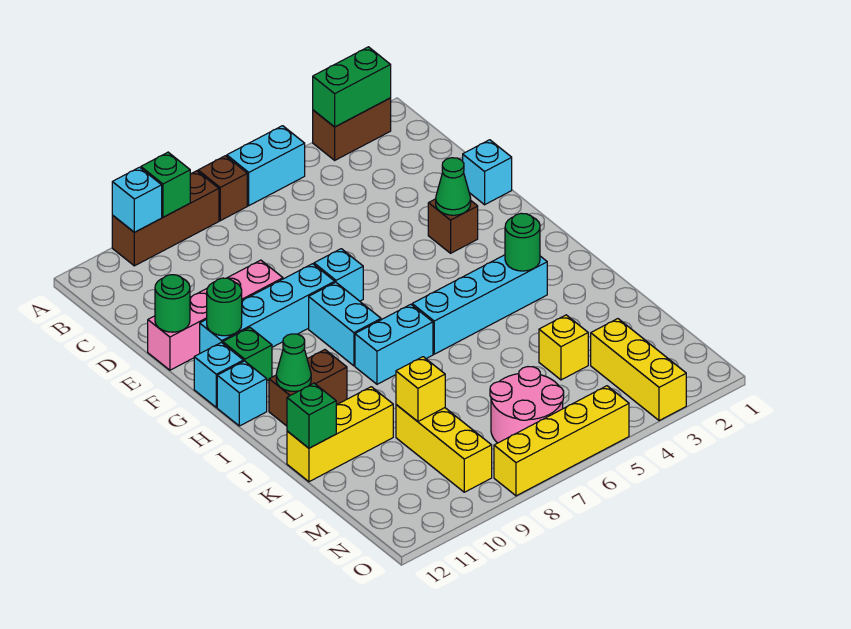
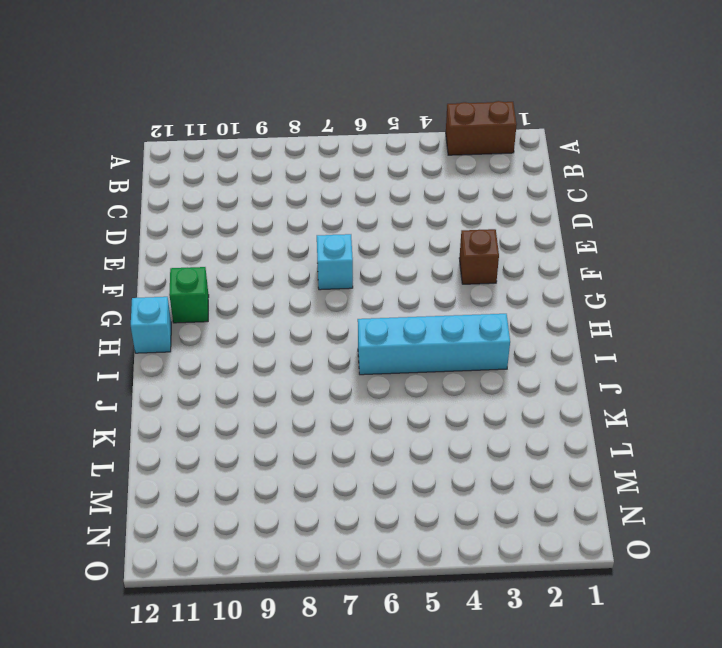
none -> cyan brick A5:A6 level 1
none -> brown brick A7 level 1
none -> brown brick A8:A10 level 1
none -> cyan brick E1 level 1

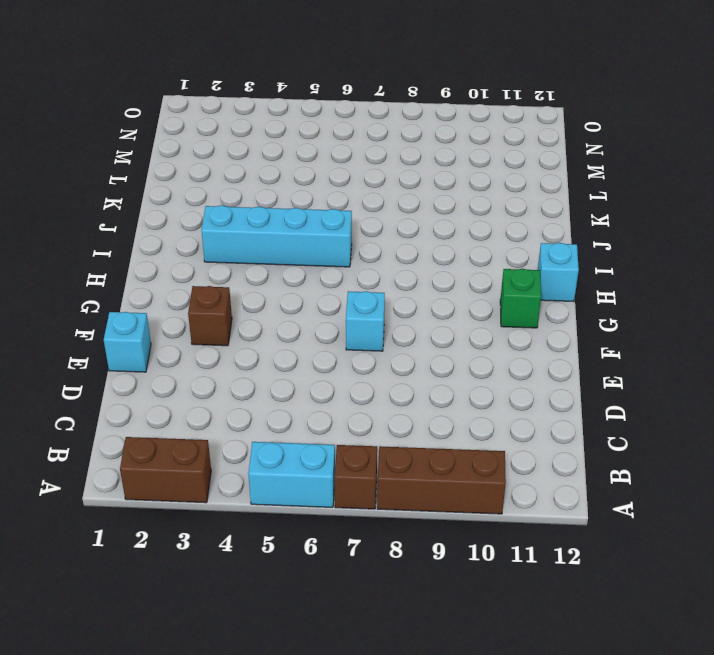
none -> pink brick E9:E12 level 1
none -> cyan brick F8:F11 level 1
none -> cyan brick G8:H8 level 1
none -> cyan brick G12 level 1

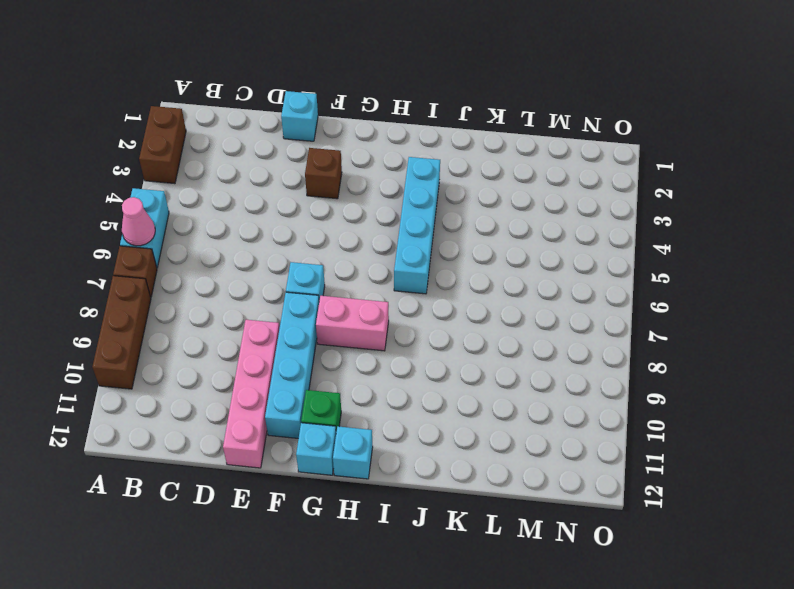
pink cone A6 level 2 -> none
pink brick G8:H8 level 1 -> cyan brick G8:H8 level 1
none -> cyan brick I7:I8 level 1
none -> brown brick I10:I11 level 1
none -> yellow brick K10:K12 level 1
none -> yellow brick L4 level 1

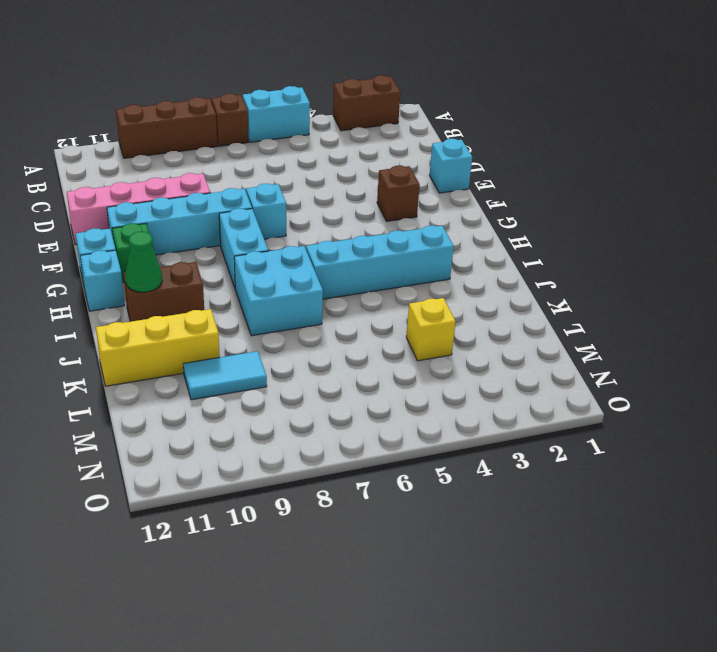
cyan brick I7:J8 level 1 -> cyan brick I7:I8 level 1
cyan tile L9:L10 level 1 -> yellow brick L9:N9 level 1
none -> yellow brick M3:O3 level 1
none -> pink round brick M6:N7 level 1
none -> yellow brick O5:O8 level 1
none -> green brick A2:A3 level 2

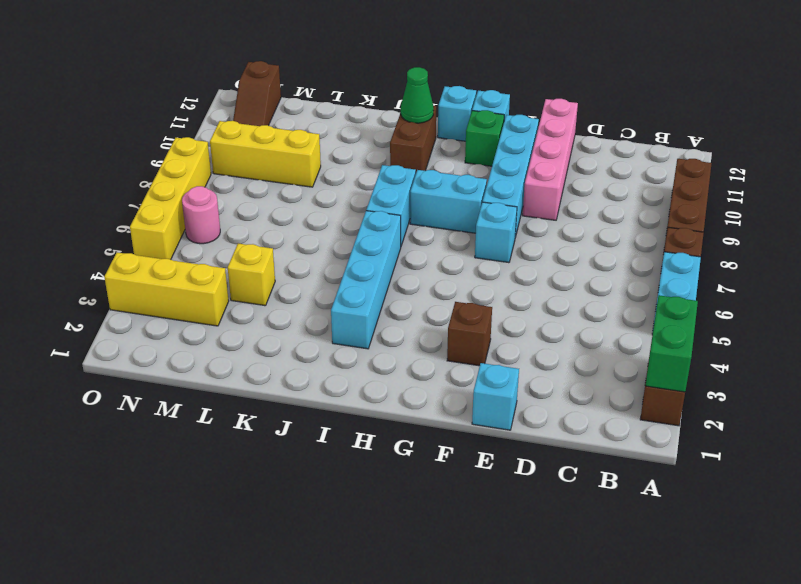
pink round brick N6 level 1 -> pink round brick M6:N7 level 1
brown slope N11:N12 level 1 top 12 -> none
none -> yellow brick K10:K12 level 1
none -> green brick A9 level 2
none -> cyan brick A10 level 2
none -> green round brick E12 level 2

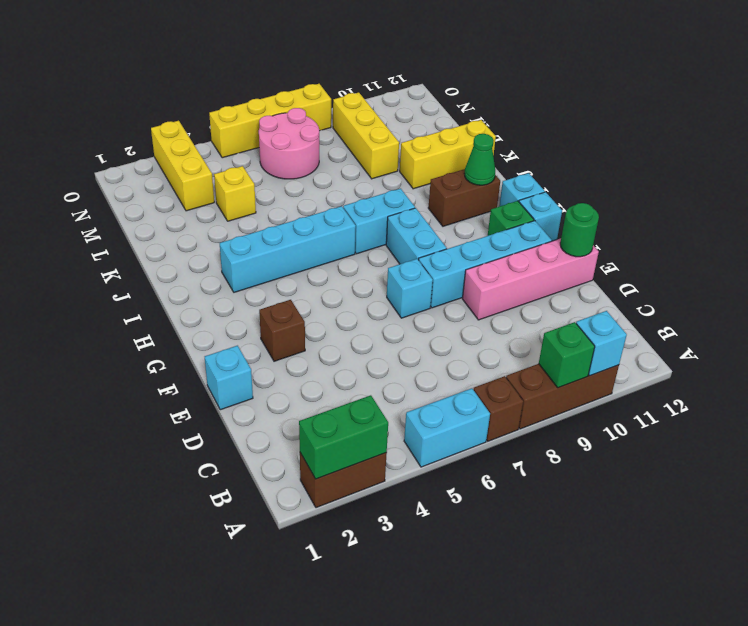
none -> green cone F3 level 2
none -> green round brick F11 level 2
none -> green round brick I3 level 2
none -> green brick K12 level 2

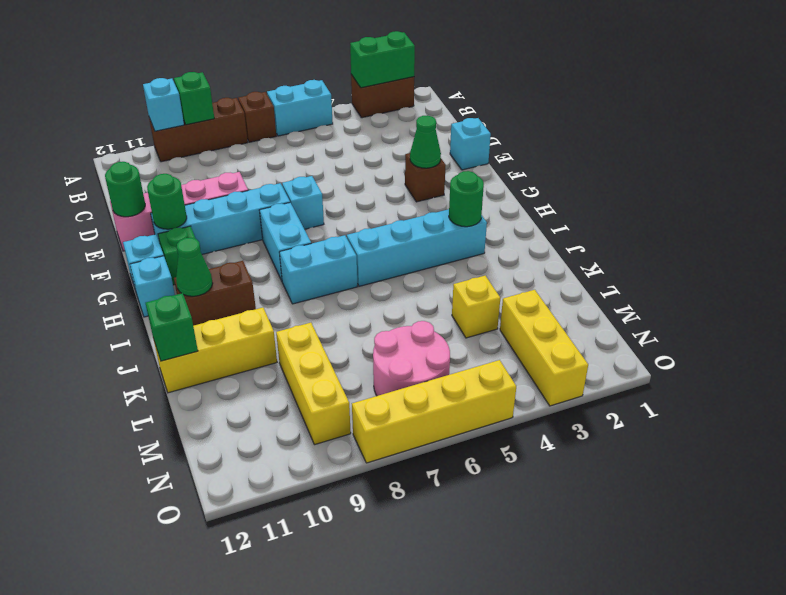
none -> yellow brick L9 level 2

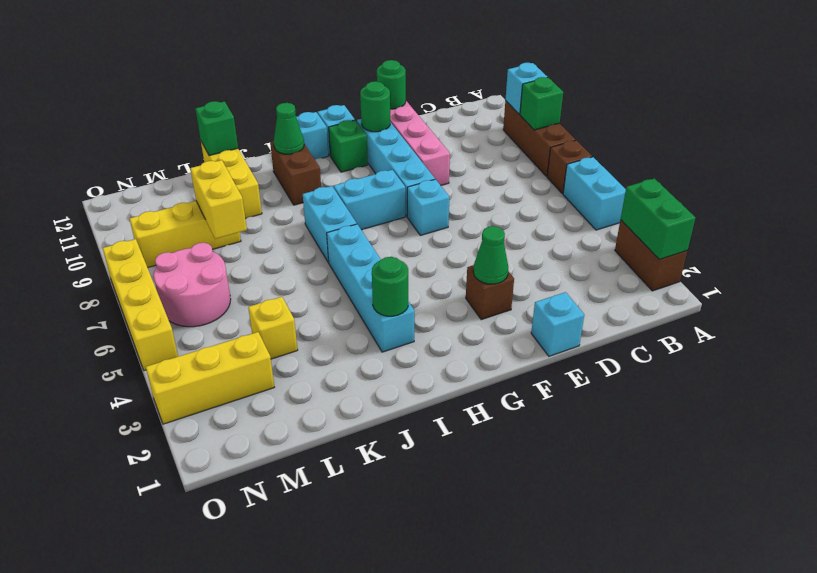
yellow brick L8:L9 level 2 -> yellow brick L9 level 2

